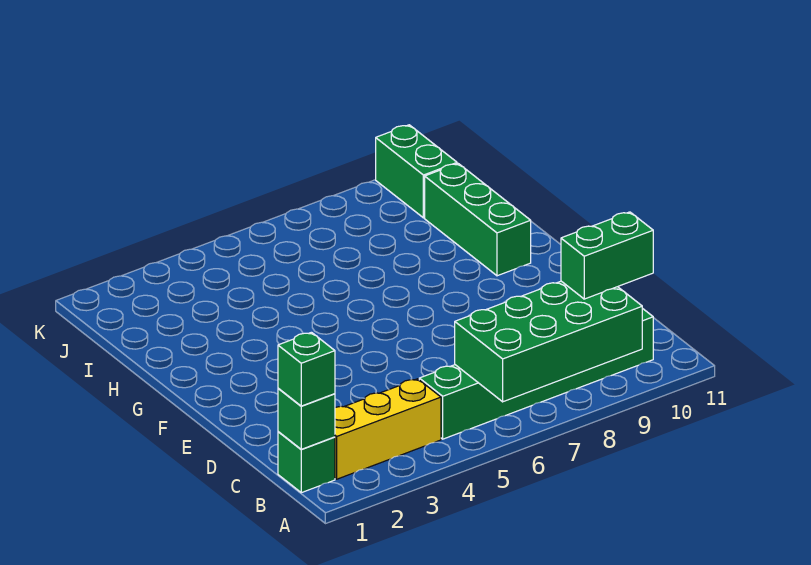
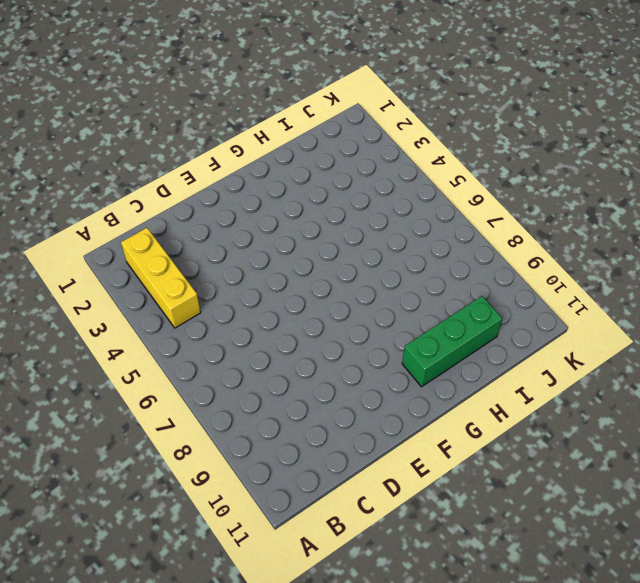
none -> green brick B1 level 1
none -> green brick B5:B10 level 1

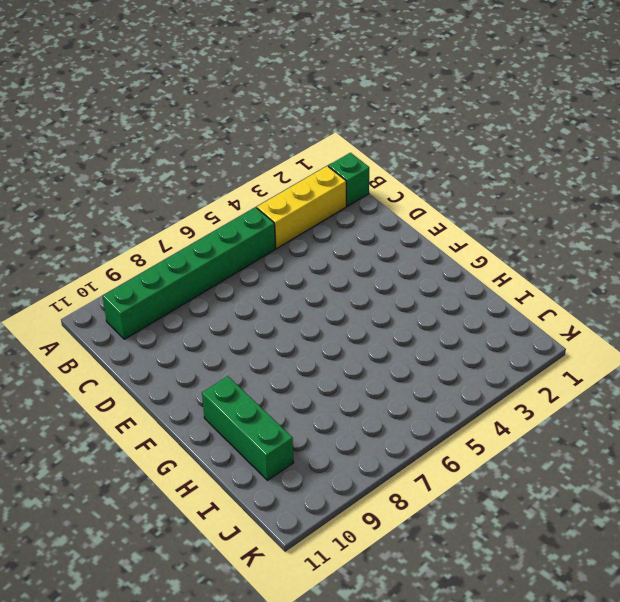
none -> green brick J10:K10 level 1
none -> green brick A6:B9 level 2

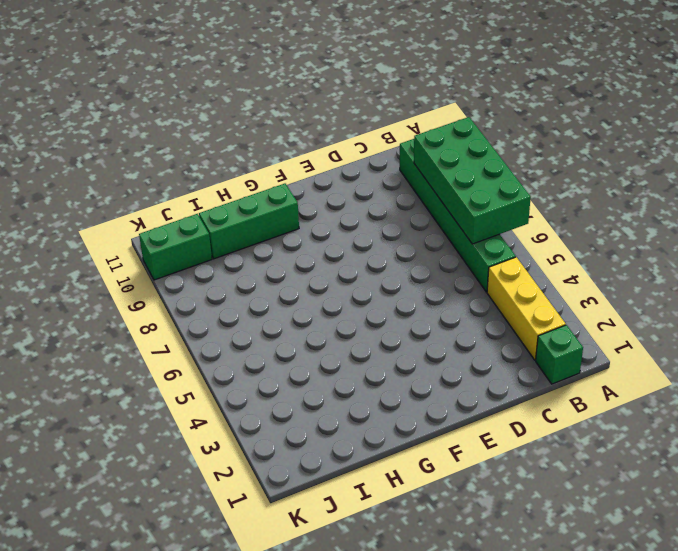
none -> green brick B1 level 2
none -> green brick B1 level 3

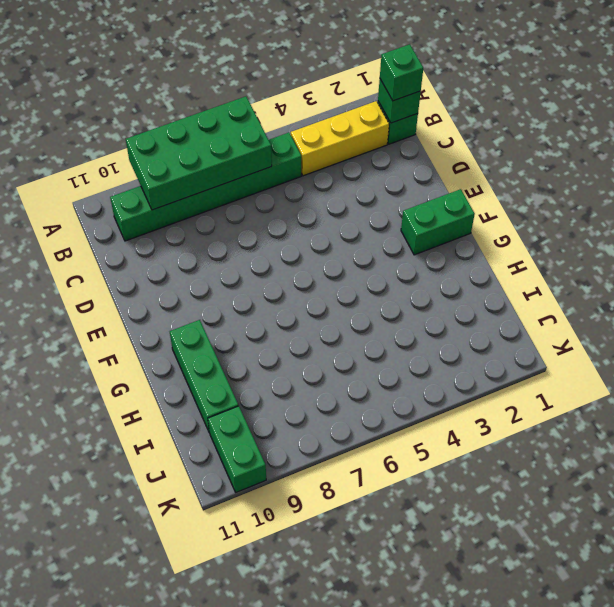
green brick F1:F2 level 1 -> green brick B9:B10 level 3

